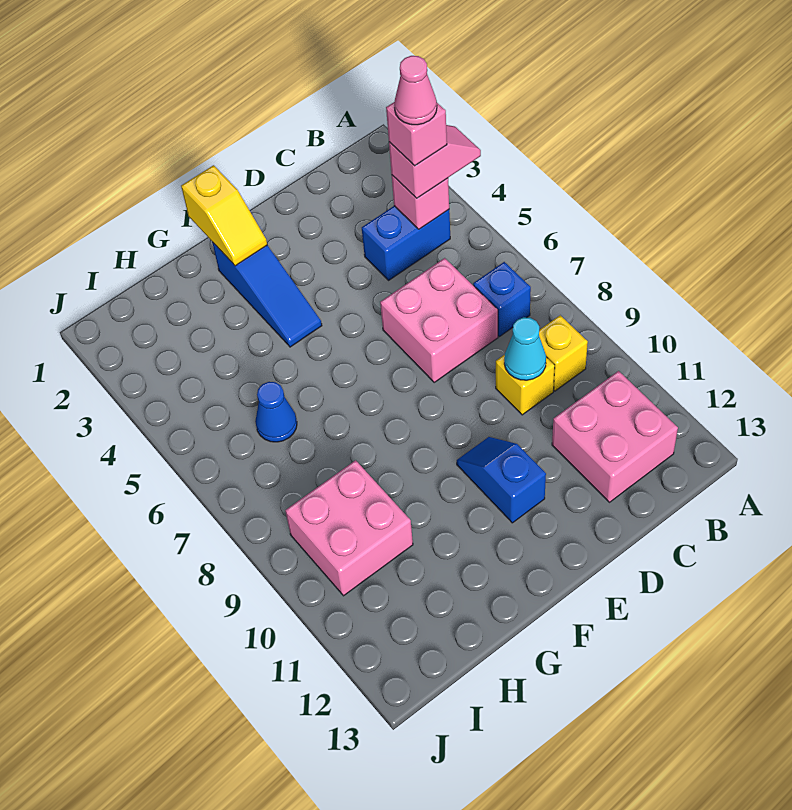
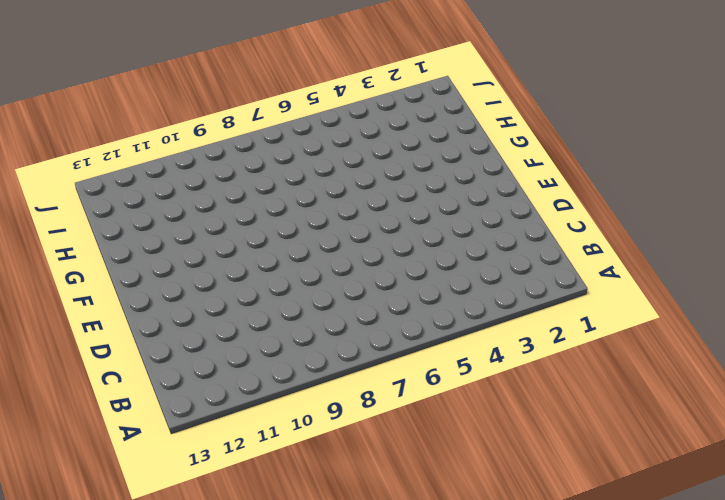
none -> blue brick B4:C4 level 1
none -> blue brick B7 level 1
none -> yellow brick B9 level 1

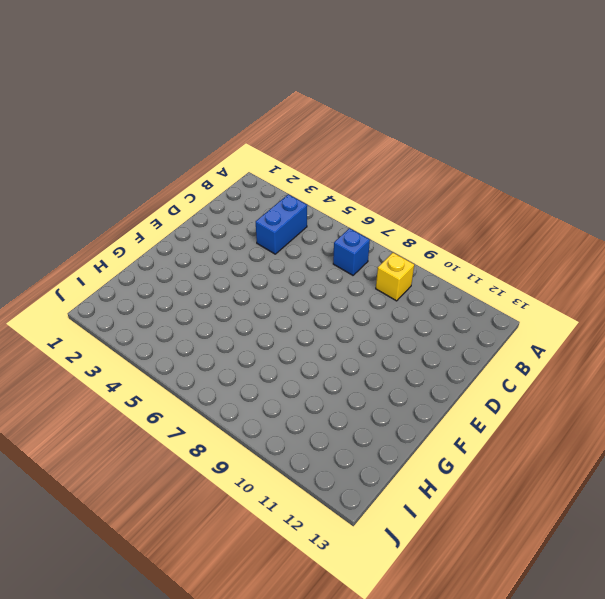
none -> pink brick B11:C12 level 1
none -> pink brick C6:D7 level 1
none -> yellow brick C9 level 1

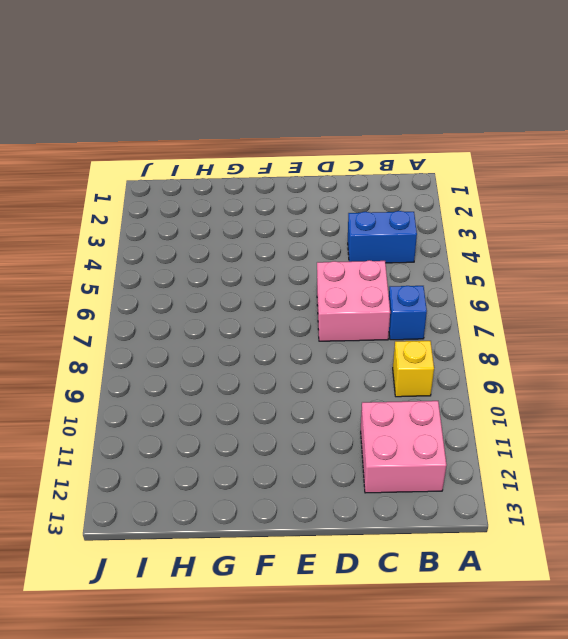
none -> yellow brick C9 level 1
none -> blue slope E10:E11 level 1 top 11
none -> blue slope F2:F4 level 1 top 2

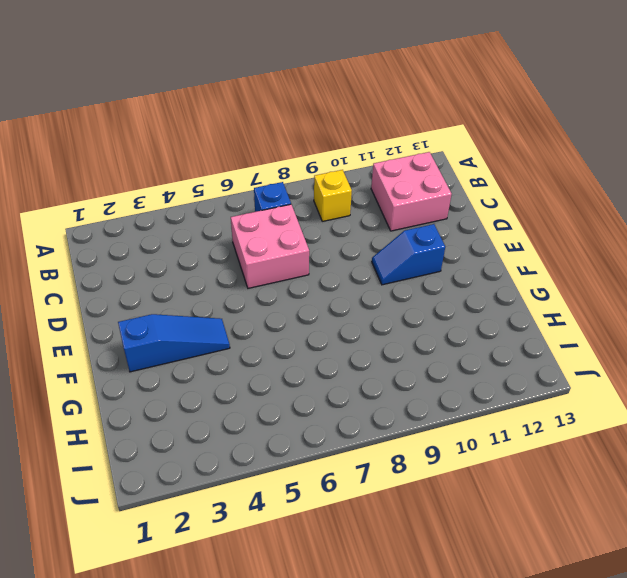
none -> blue brick B4:C4 level 1
none -> yellow brick C9 level 1
none -> blue cone H6 level 1

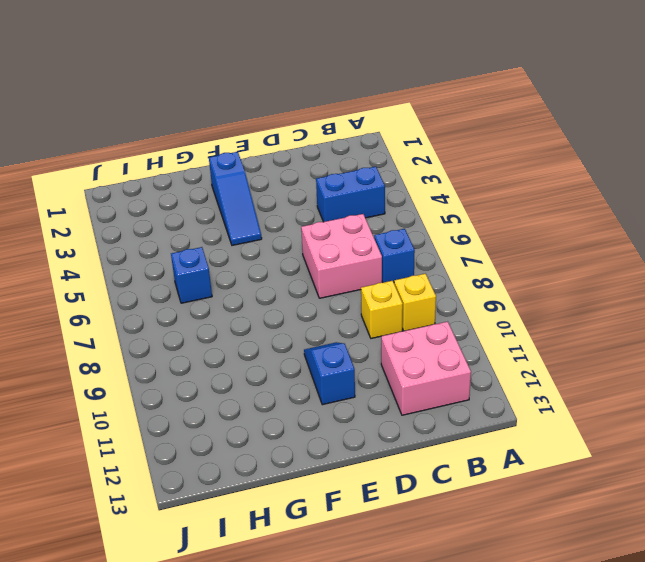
blue brick H6 level 1 -> blue cone H6 level 1
none -> pink brick H9:I10 level 1
none -> pink brick B4 level 2
none -> cyan cone C9 level 2

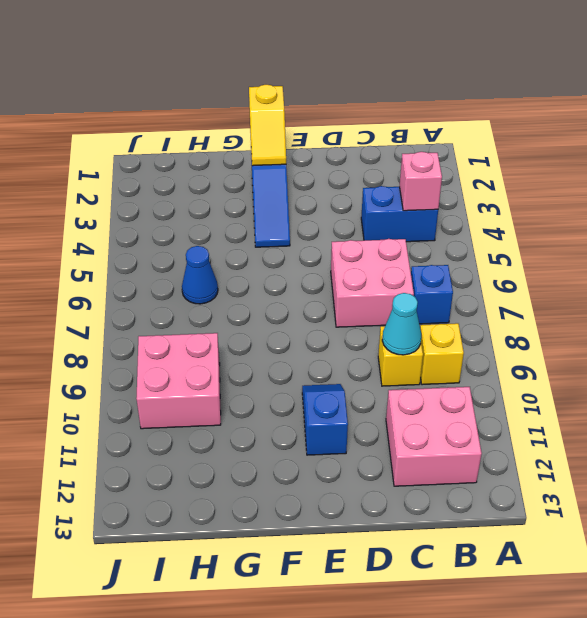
none -> pink slope A4:B4 level 3 top B
none -> pink brick B4 level 4
none -> pink cone B4 level 5

